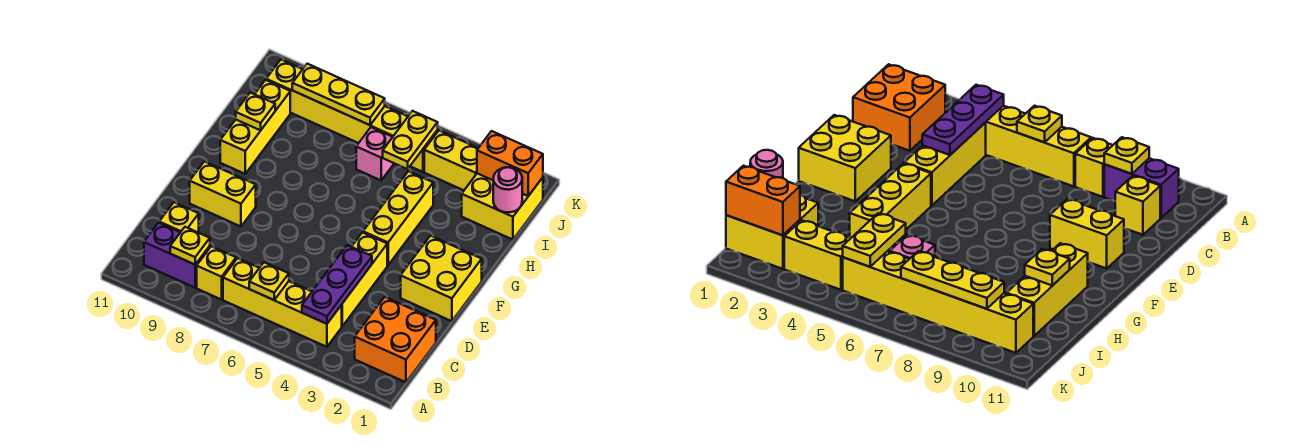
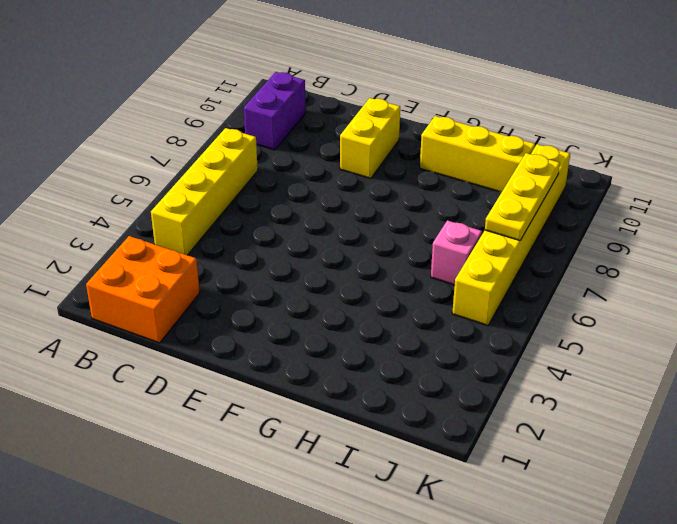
none -> yellow brick B8 level 1
none -> yellow brick C4:E4 level 1
none -> yellow brick C10 level 1

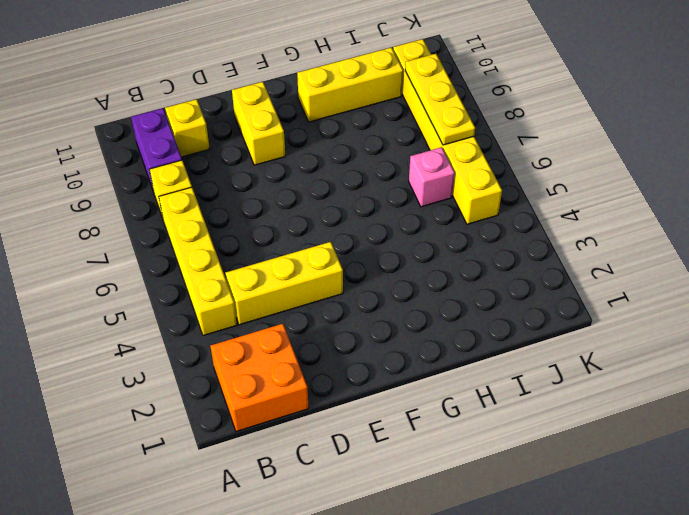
none -> yellow brick E1:F2 level 1
none -> yellow brick F4:H4 level 1
none -> yellow brick I1:J2 level 1

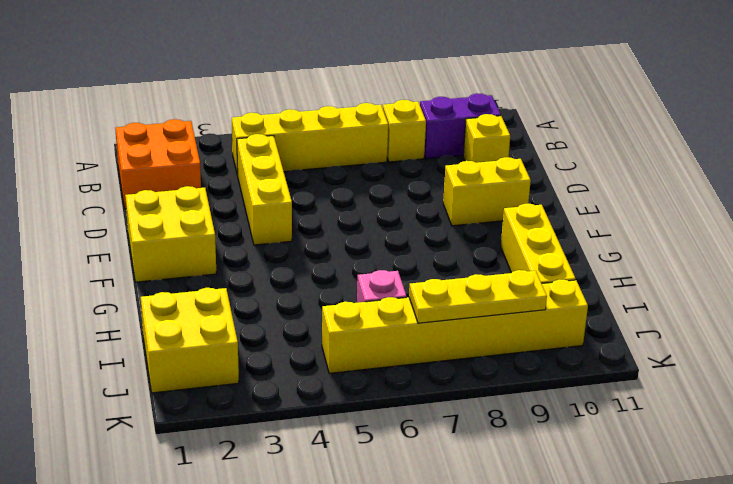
none -> yellow brick F4:H4 level 1
none -> yellow brick J3:J4 level 1
none -> purple plate B4:D4 level 2

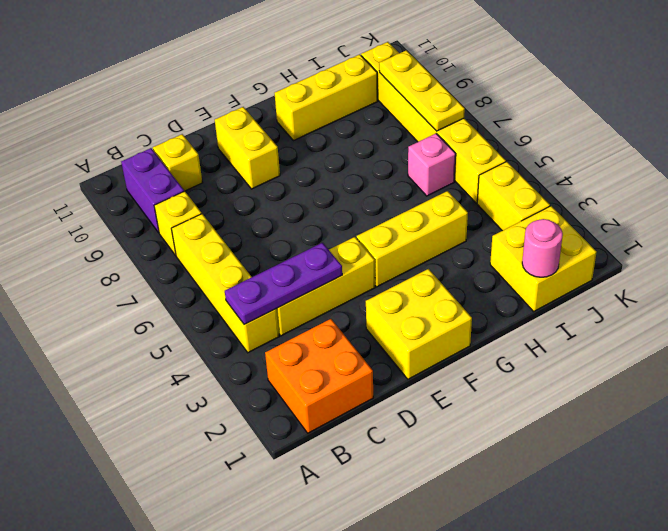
none -> yellow plate B6 level 2
none -> yellow plate B9 level 2
none -> yellow plate H10 level 2

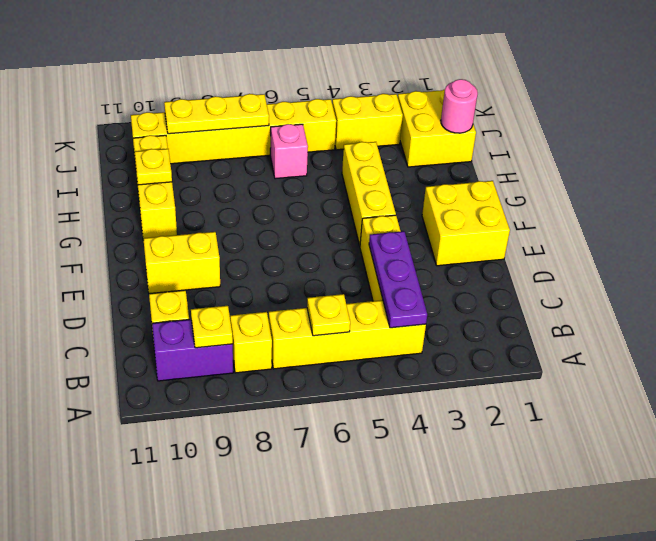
none -> orange brick B1:C2 level 1
none -> yellow plate I5:J5 level 2
none -> orange brick J1:J2 level 2

